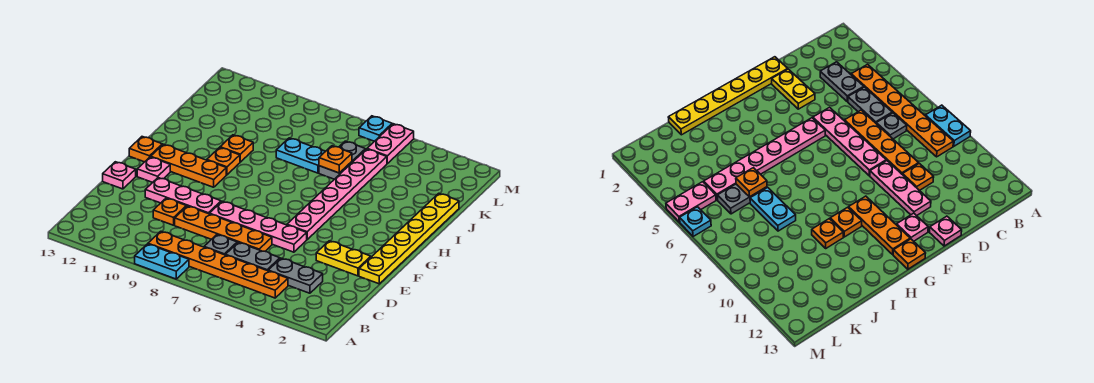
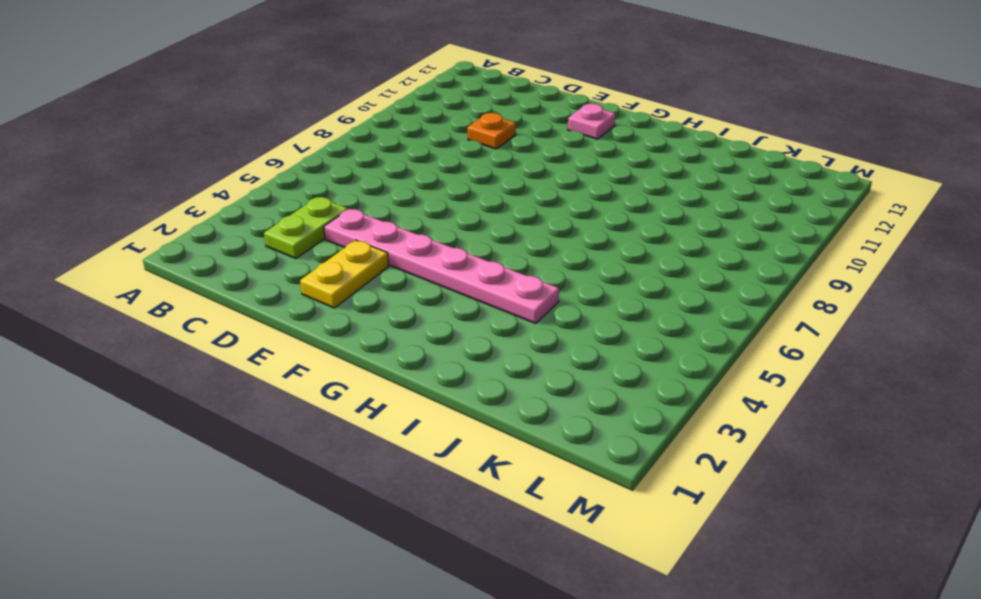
lime plate C3:C4 level 1 -> grey plate C3:C4 level 1
pink plate D4:I4 level 1 -> pink plate F5:K5 level 1
none -> cyan plate A8:A9 level 1
none -> orange plate B4:B9 level 1
none -> grey plate C5:C6 level 1

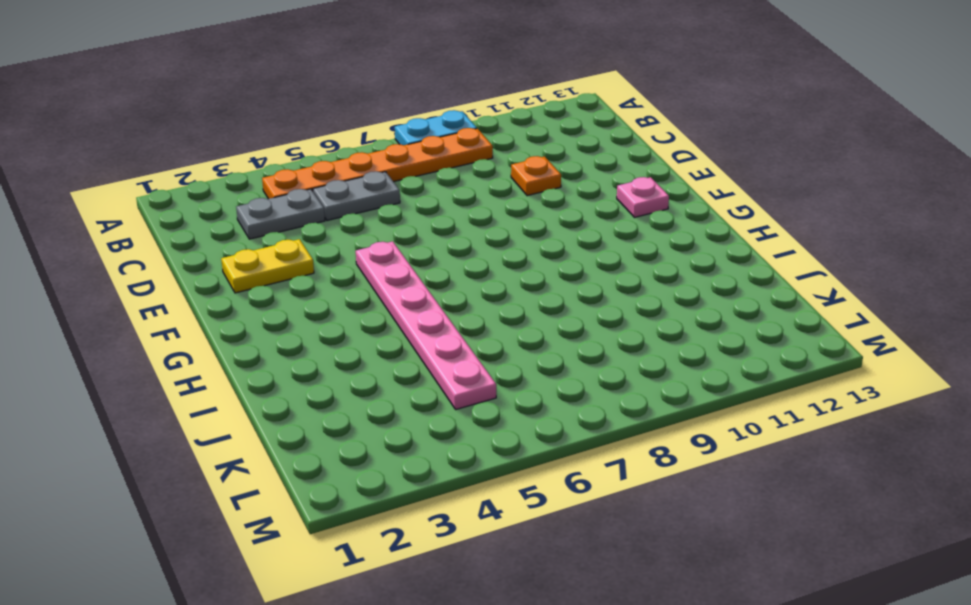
none -> grey plate C7 level 1
none -> orange plate D6:D9 level 1
none -> yellow plate E1:J1 level 1

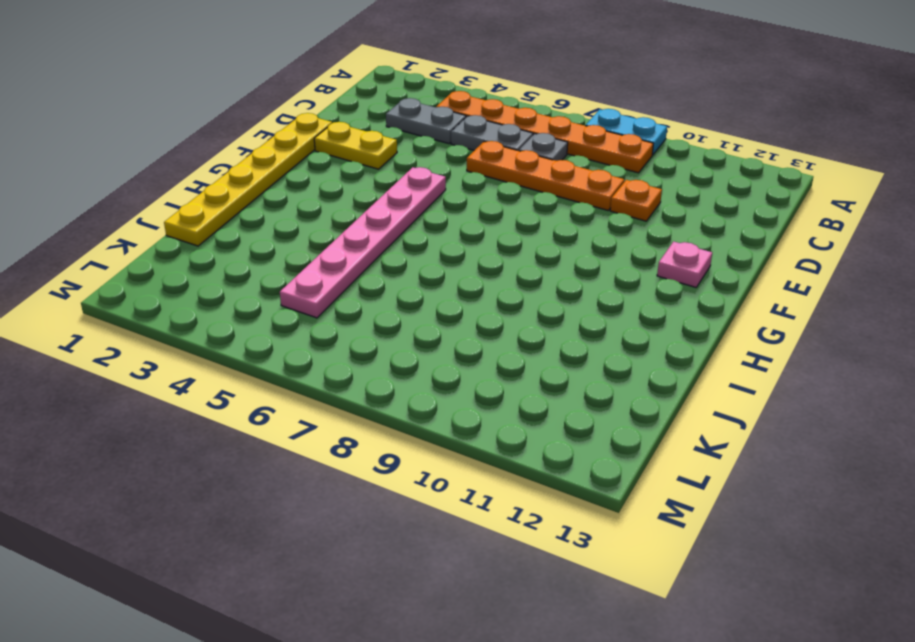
none -> pink plate E5:E8 level 1
none -> pink plate E9:E11 level 1
none -> pink plate E13 level 1

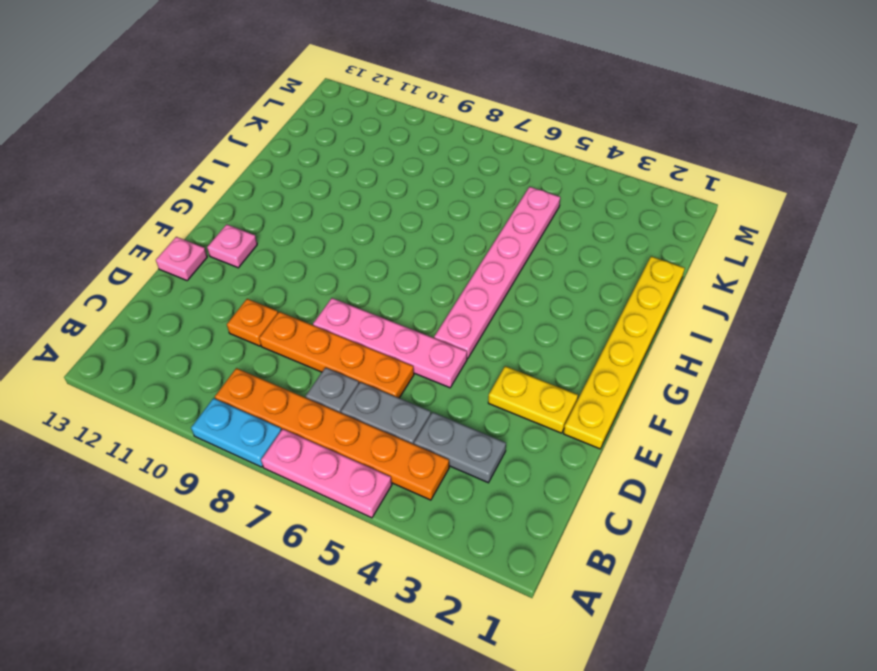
pink plate A5:A7 level 1 -> pink plate E9:E11 level 1
none -> orange plate G10:G12 level 1
none -> orange plate G13 level 1
none -> orange plate H10 level 1

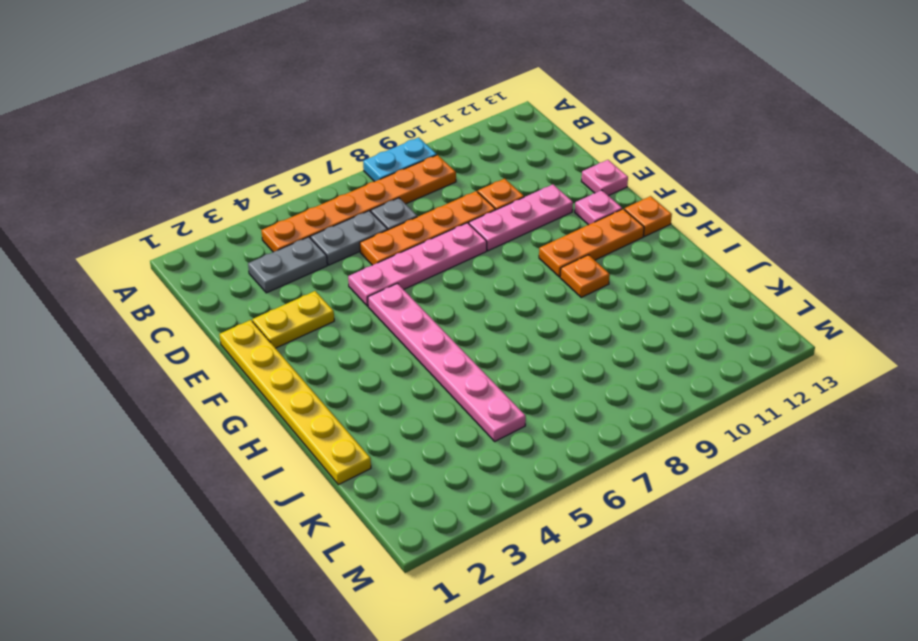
none -> orange plate I10 level 1
none -> grey plate J6:K6 level 1
none -> cyan plate J7:J8 level 1

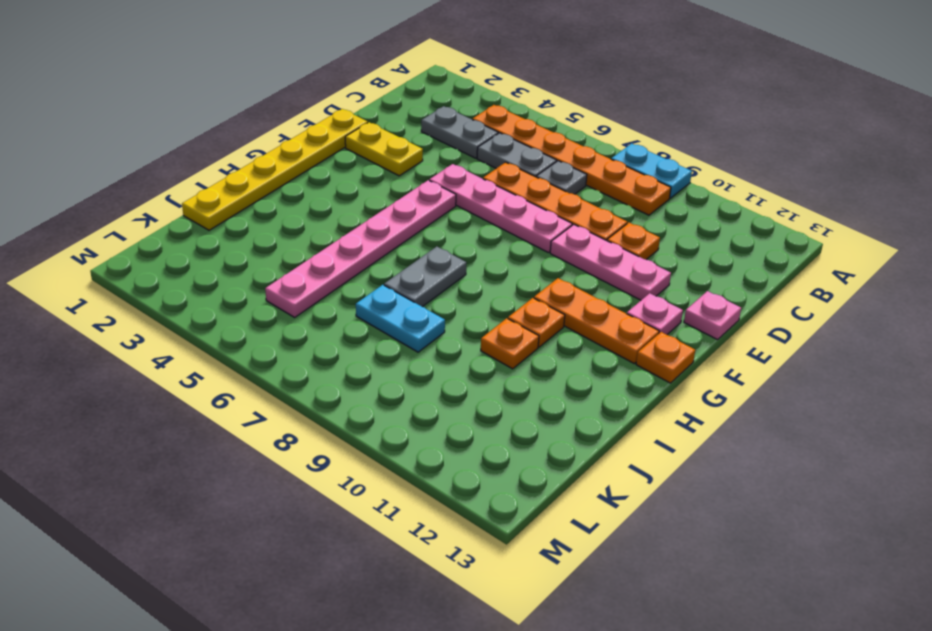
grey plate H7:I7 level 1 -> grey plate J6:K6 level 1
none -> pink plate L5:M5 level 1
none -> cyan plate M6 level 1
none -> orange plate J6 level 2

